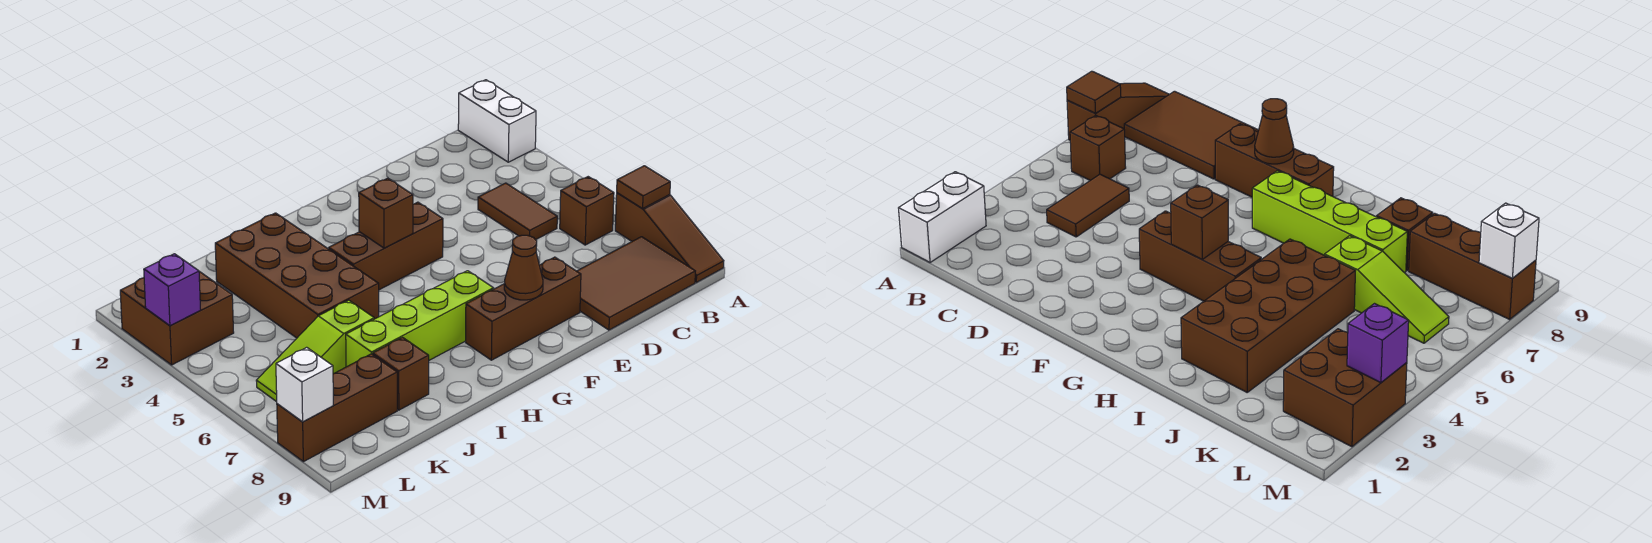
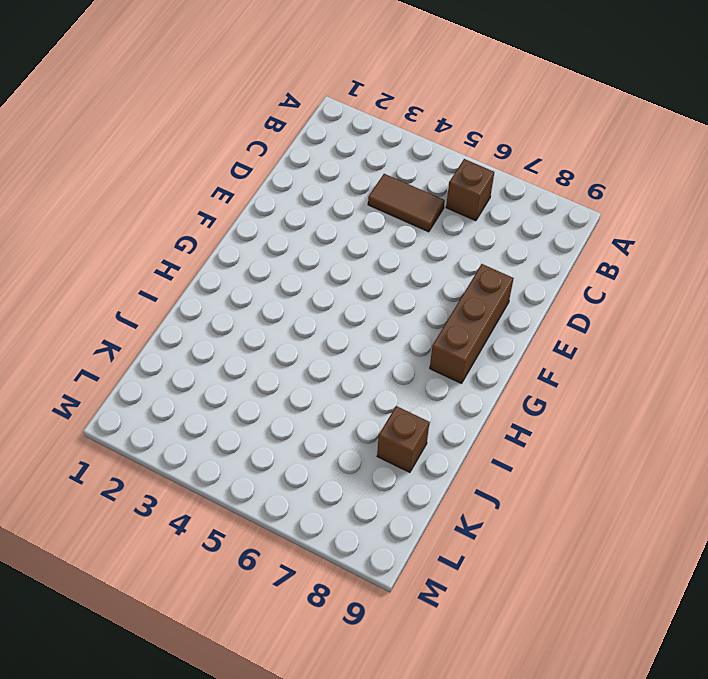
none -> white brick A1:A2 level 1
none -> brown slope A7:A9 level 1 top 7
none -> brown tile B8:D9 level 1

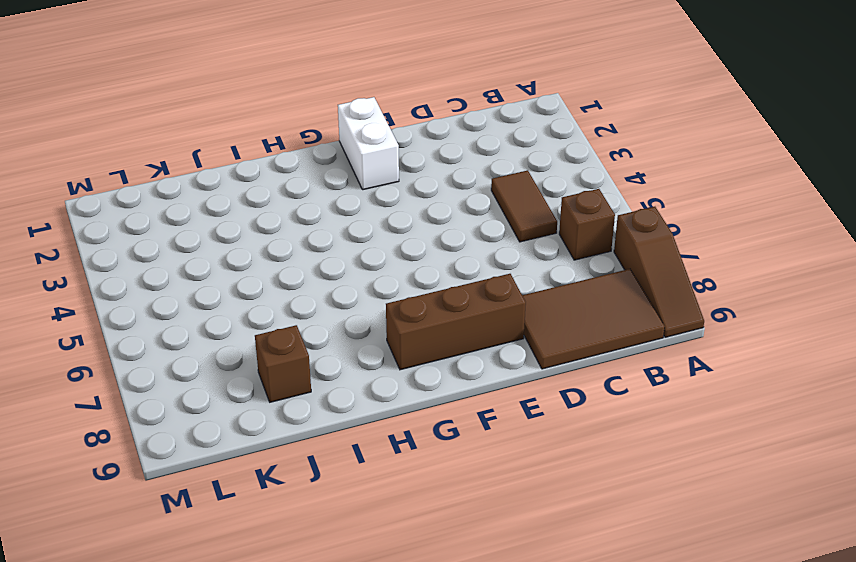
white brick F1:F2 level 1 -> white brick A1:A2 level 1
none -> brown brick F4:H4 level 1
none -> lime brick G7:J7 level 1
none -> brown brick I2:J5 level 1

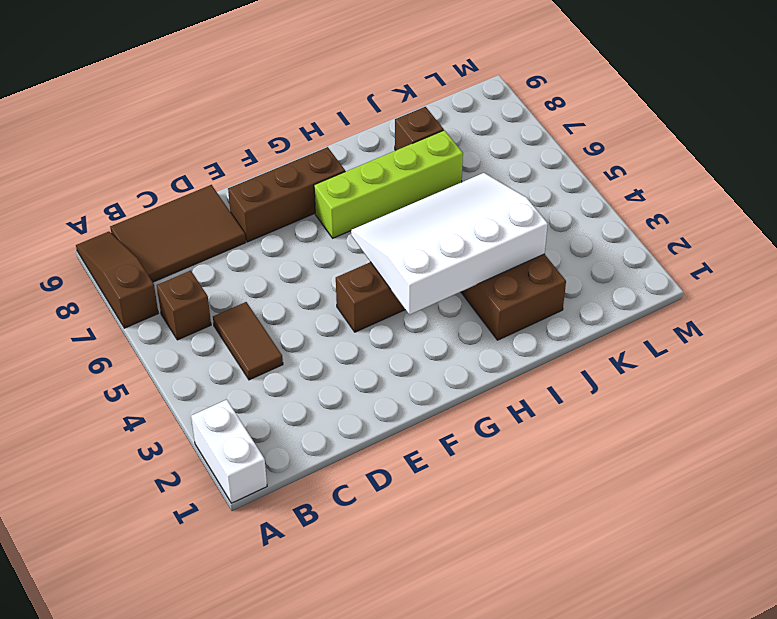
white slope G3:J5 level 2 top 3 -> brown brick G4 level 2
none -> lime slope J6:L6 level 1 top J
none -> brown brick K8:M8 level 1
none -> brown brick L2:M3 level 1

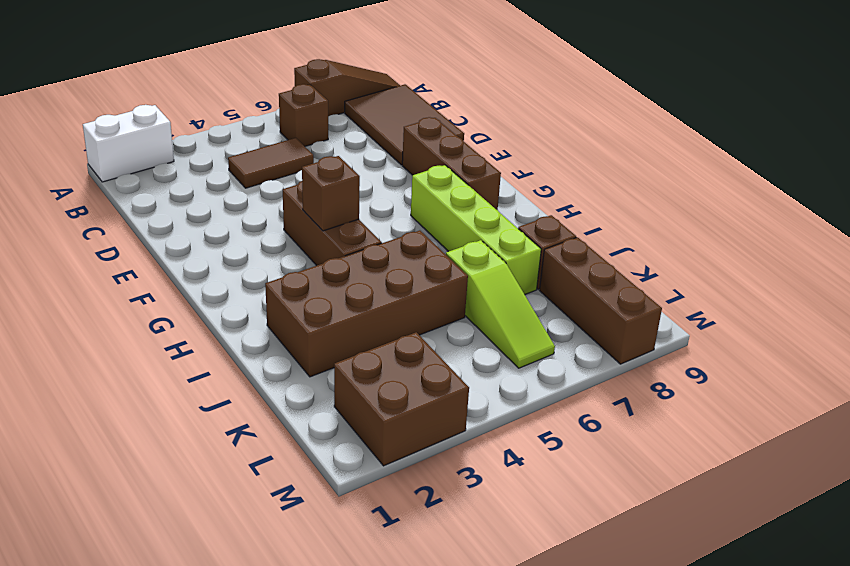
none -> brown tile A7 level 2
none -> brown cone F8 level 2
none -> purple brick M3 level 2

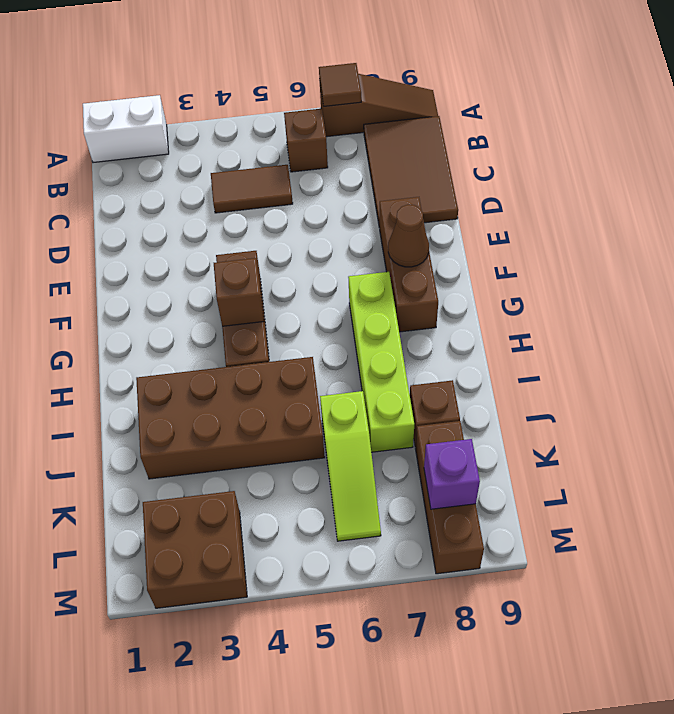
purple brick L8 level 2 -> purple brick M3 level 2
none -> white brick M8 level 2

